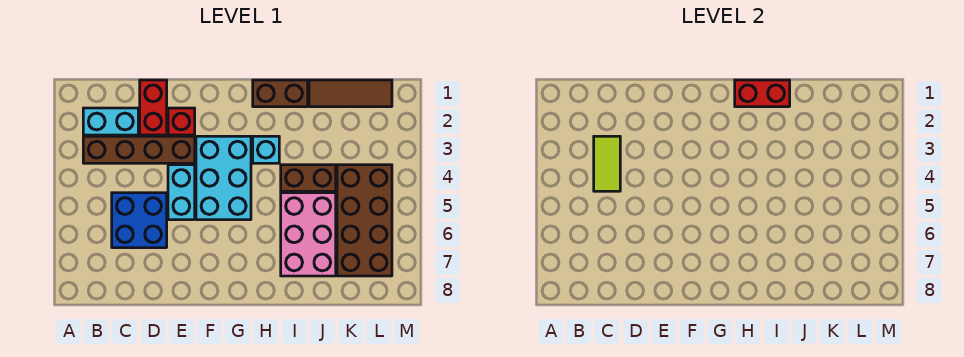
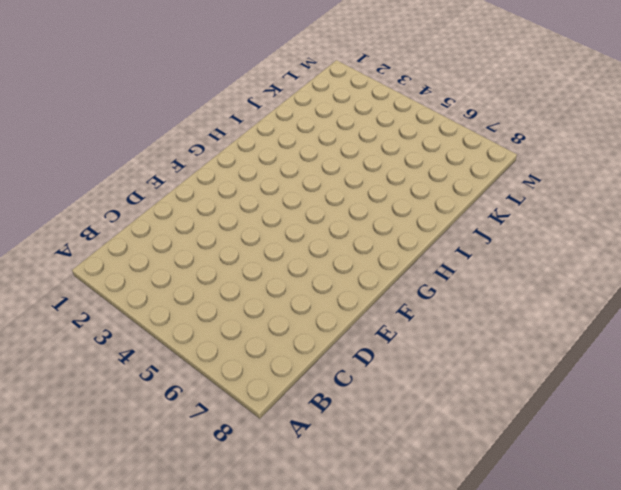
none -> cyan brick B2:C2 level 1
none -> brown brick B3:E3 level 1
none -> blue brick C5:D6 level 1

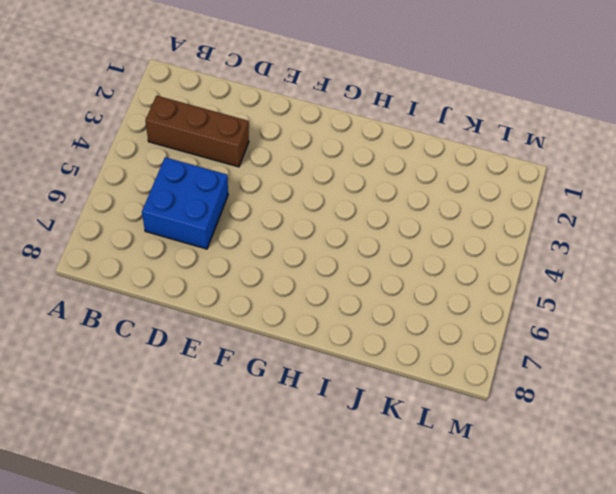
brown brick B3:D3 level 1 -> brown brick B3:E3 level 1
none -> cyan brick B2:C2 level 1
none -> red brick D1:D2 level 1
none -> red brick E2 level 1

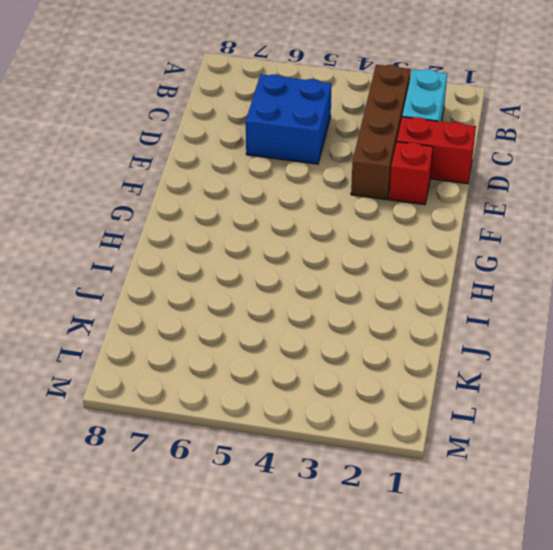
none -> cyan brick E4:E5 level 1
none -> cyan brick F3:G5 level 1
none -> brown brick H1:I1 level 1

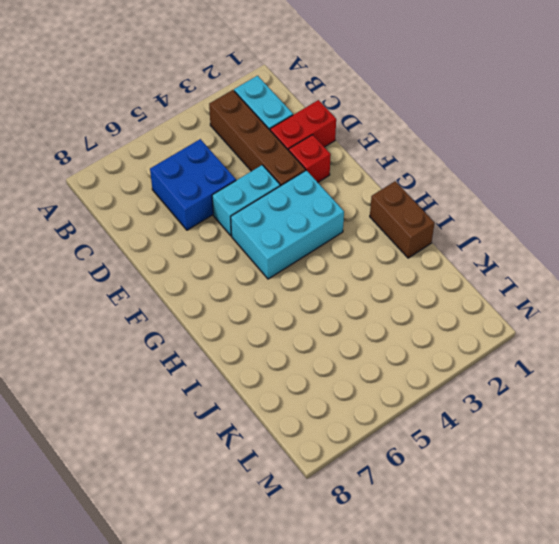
none -> cyan brick H3 level 1
none -> brown brick I4:J4 level 1
none -> pink brick I5:J7 level 1

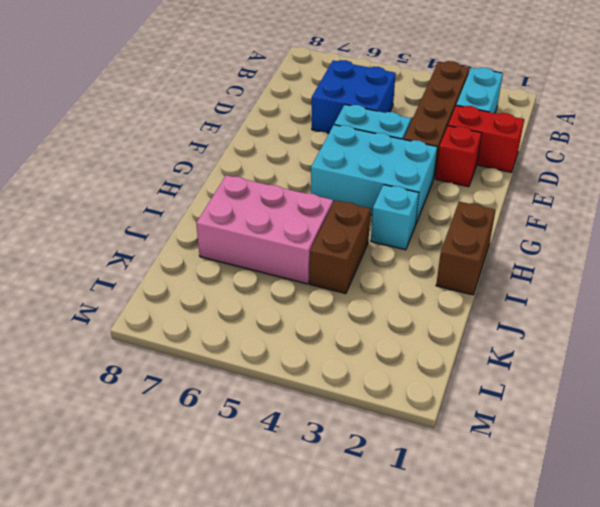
none -> brown tile J1:L1 level 1
none -> brown brick K4:L7 level 1
none -> lime tile C3:C4 level 2

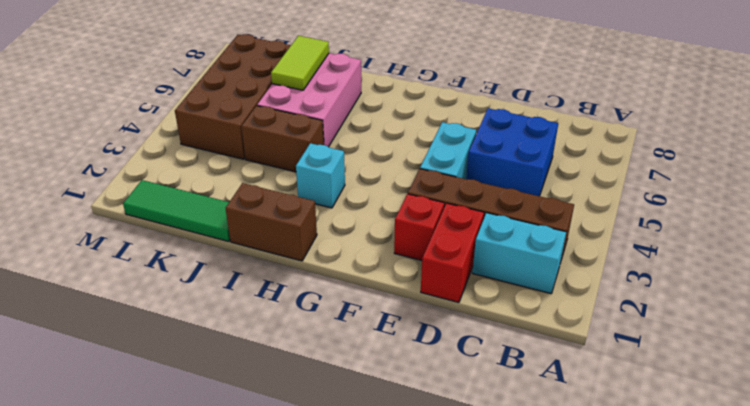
green tile J1:L1 level 1 -> brown tile J1:L1 level 1
lime tile J6:J7 level 2 -> lime tile C3:C4 level 2
none -> cyan brick F3:G5 level 1
none -> red brick H1:I1 level 2

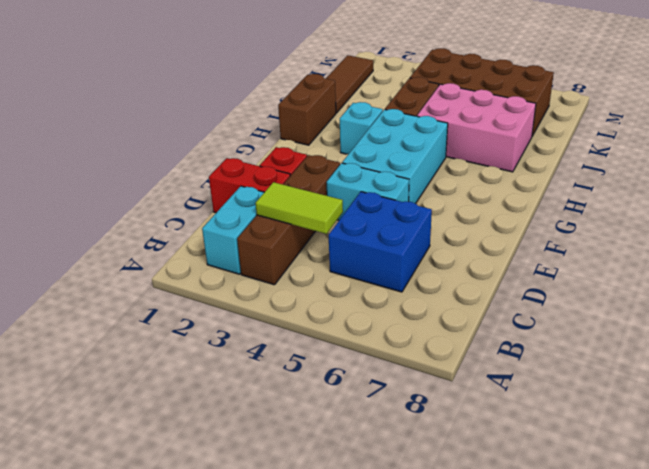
cyan brick F4:H5 level 1 -> cyan brick F3:G5 level 1
none -> red brick H1:I1 level 2

